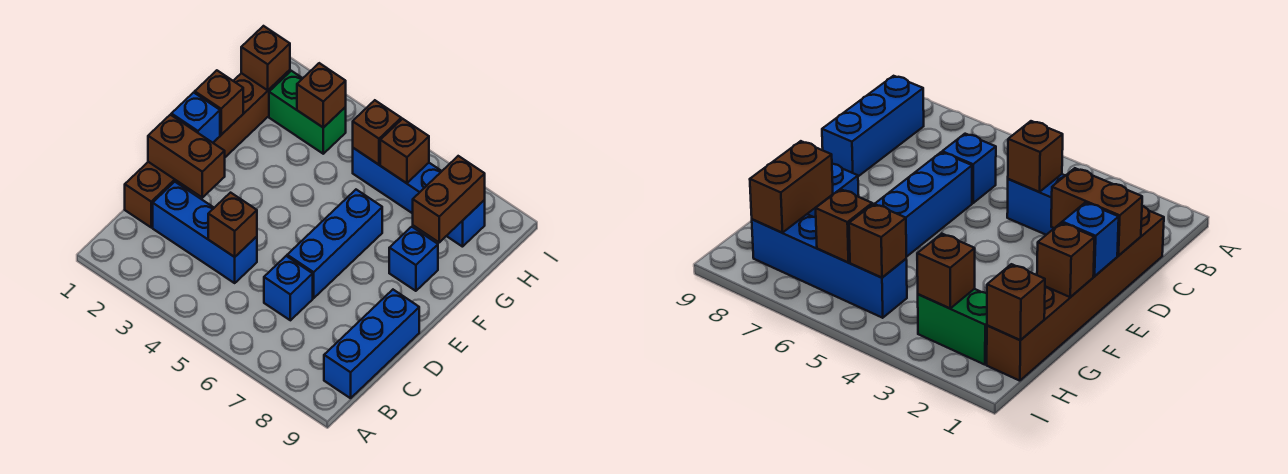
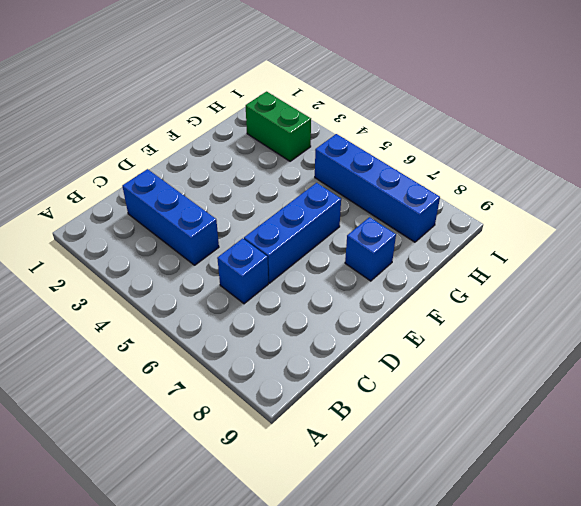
none -> blue brick B9:D9 level 1
none -> brown brick C1:H1 level 1
none -> brown brick C4 level 2

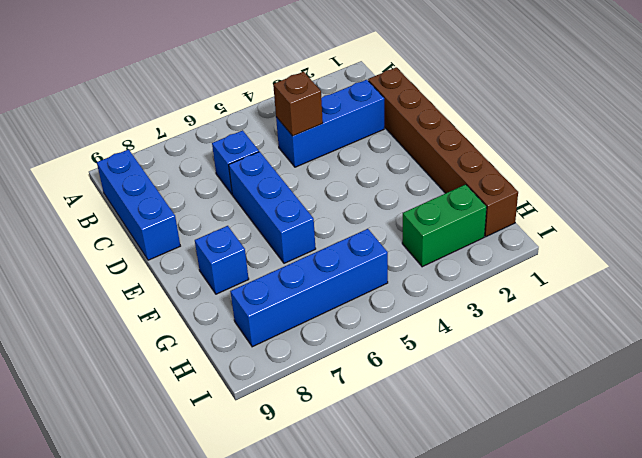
none -> brown brick D1:D2 level 2
none -> blue brick E1 level 2
none -> brown brick F1 level 2

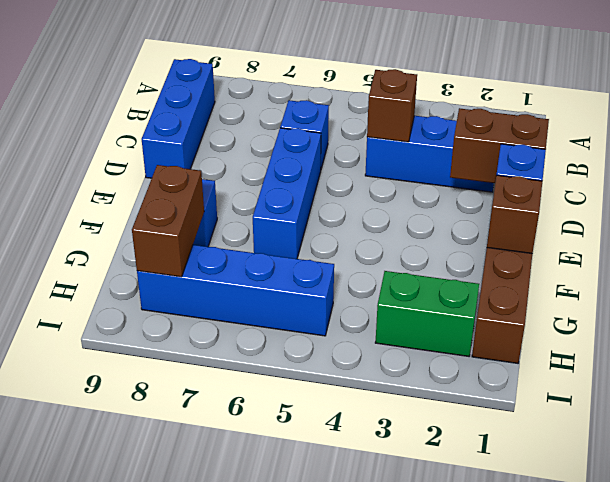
none -> brown brick H1 level 2
none -> brown brick H3 level 2
none -> brown brick H5 level 2

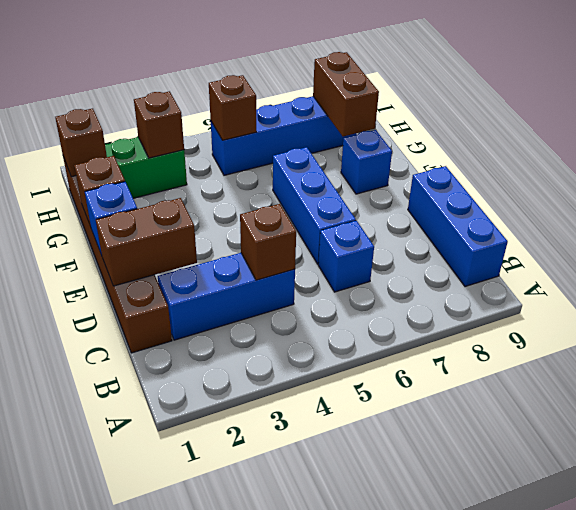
none -> brown brick H6 level 2

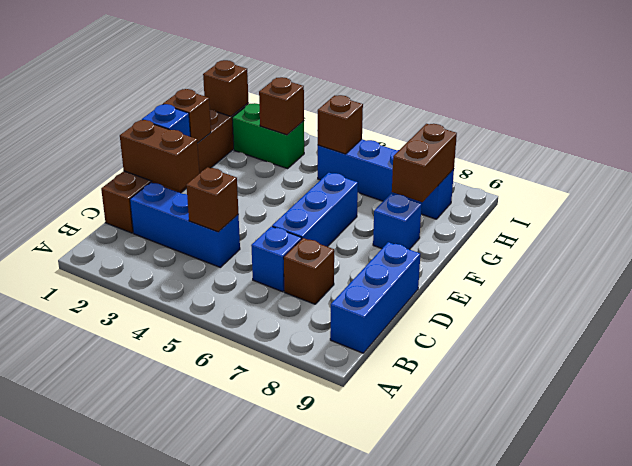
brown brick C7 level 1 -> brown brick H6 level 2

